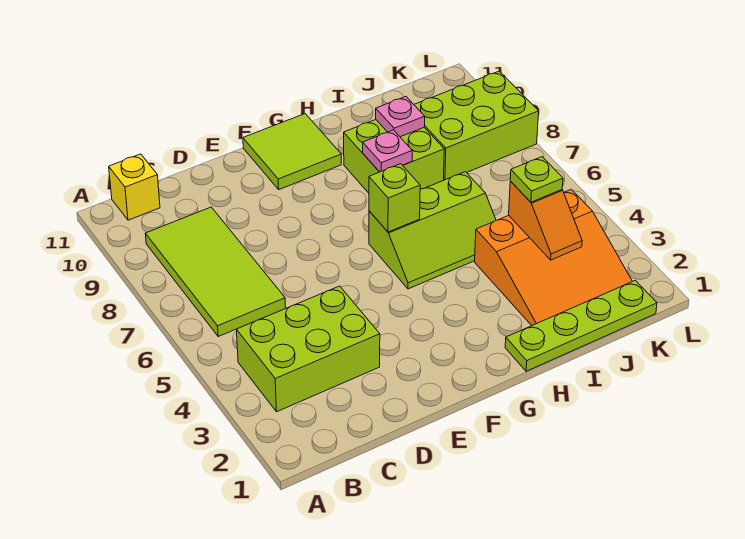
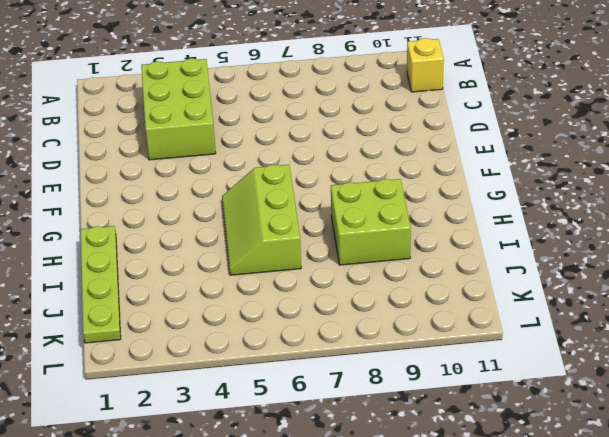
none -> lime tile B6:C9 level 1
none -> lime tile F10:G11 level 1
none -> orange slope I2:K4 level 1 top 4

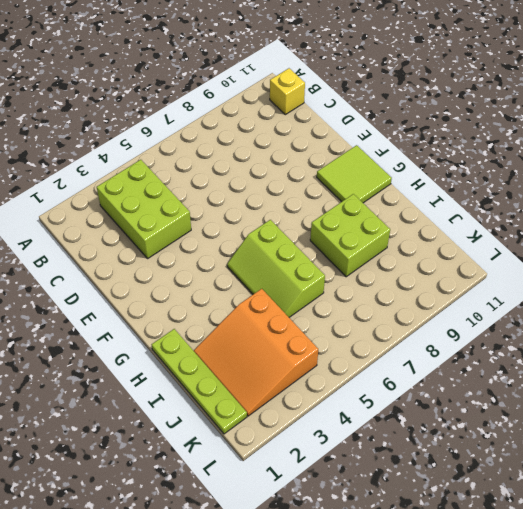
none -> lime tile B6:C9 level 1
none -> lime brick J8:L9 level 1
none -> lime brick G6 level 2

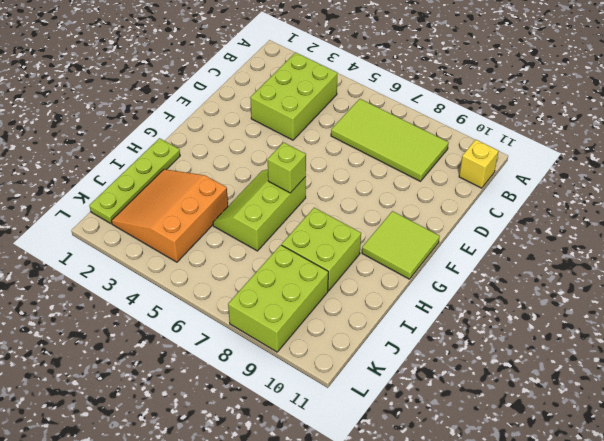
none -> pink plate H8 level 2
none -> pink plate I9 level 2
none -> orange slope J3:J4 level 2 top 4

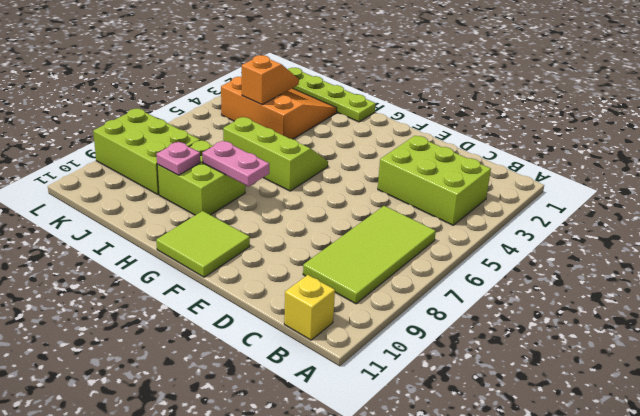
pink plate G8:H8 level 2 -> pink plate H8 level 2
none -> lime brick G6 level 2
none -> lime plate J4 level 3

